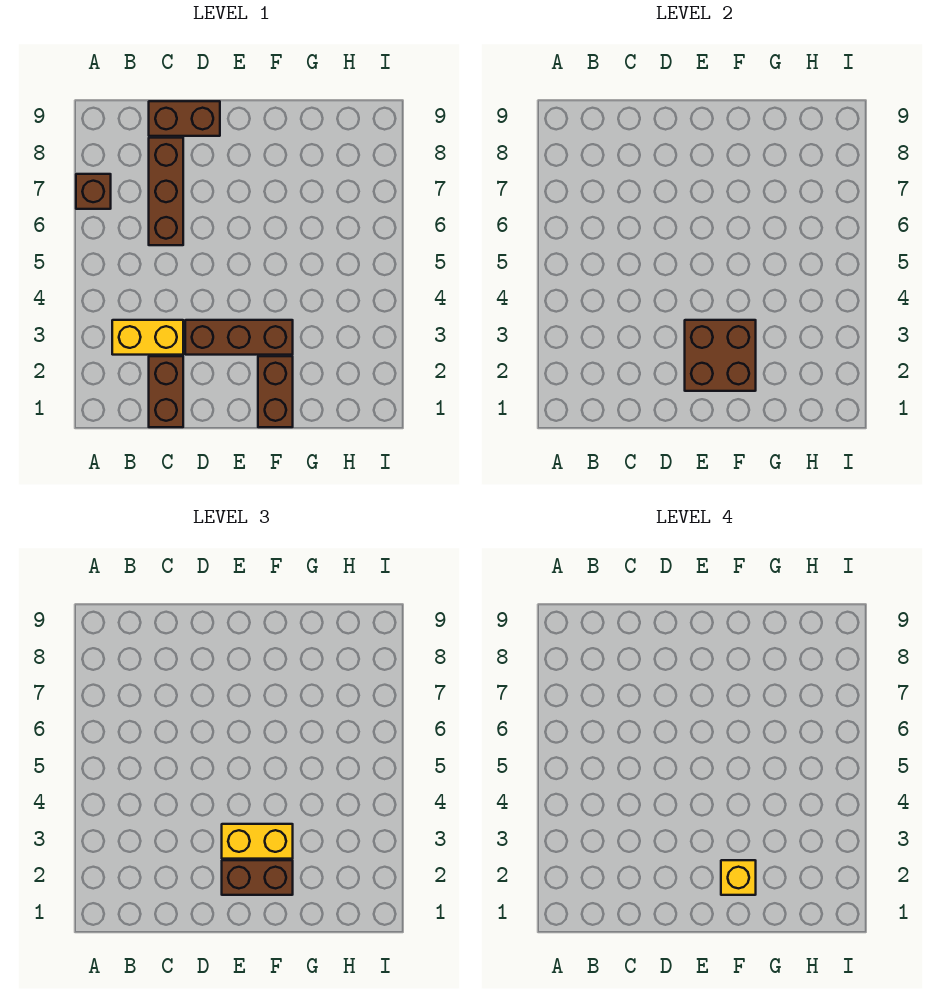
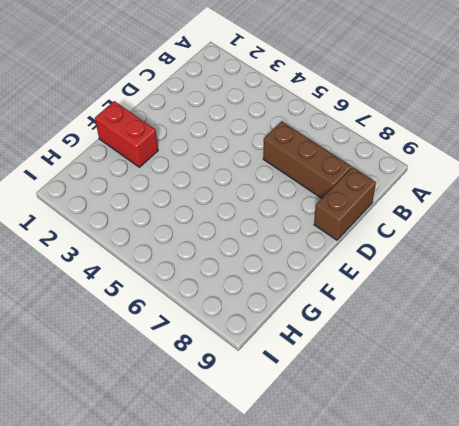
red brick F1:F2 level 1 -> brown brick F1:F2 level 1
none -> brown brick A7 level 1
none -> yellow brick B3:C3 level 1

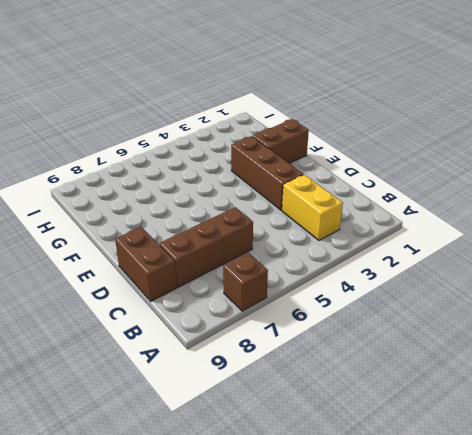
none -> brown brick C1:C2 level 1
none -> brown brick E2:F3 level 2

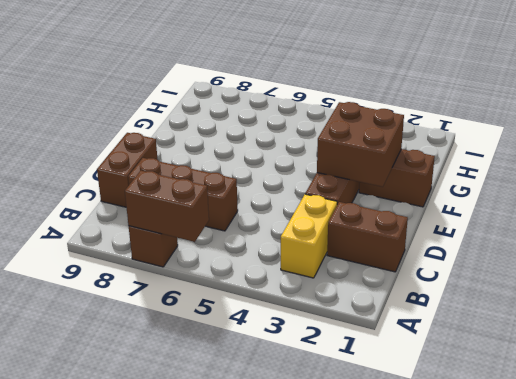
brown brick A6:A7 level 2 -> brown brick E2:F2 level 3
none -> yellow brick E3:F3 level 3
none -> yellow brick F2 level 4

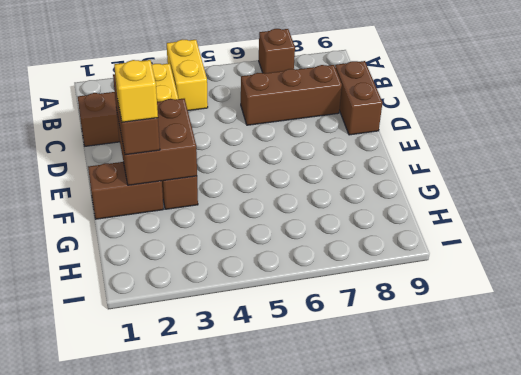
yellow brick A4:B4 level 1 -> yellow brick E3:F3 level 3

